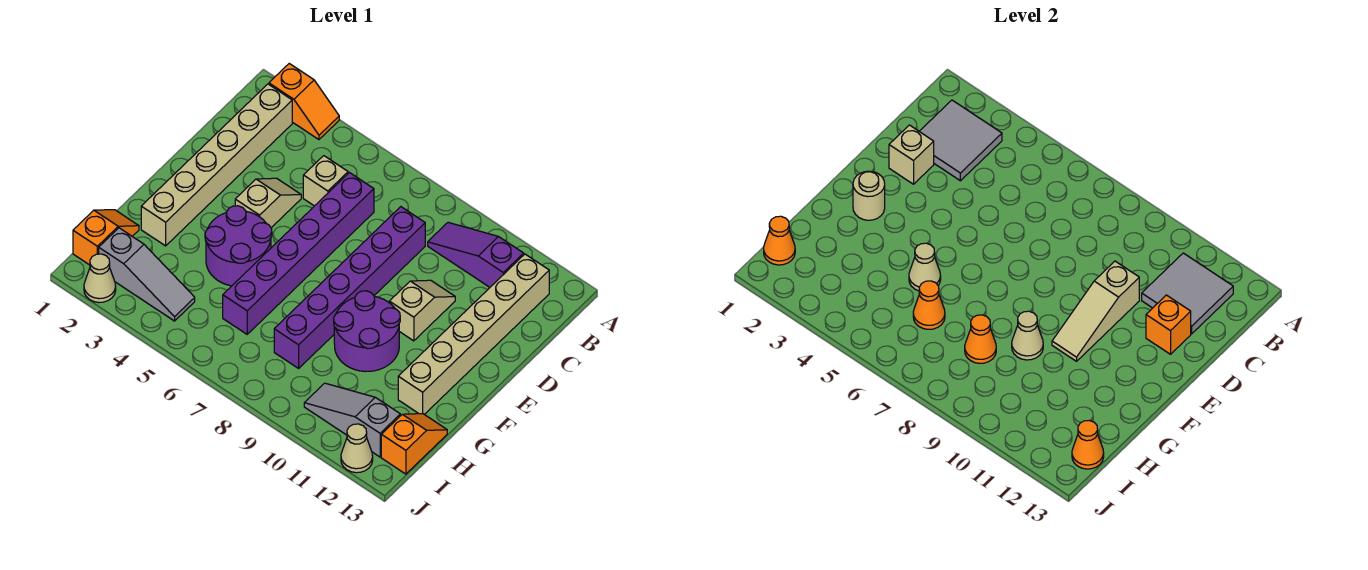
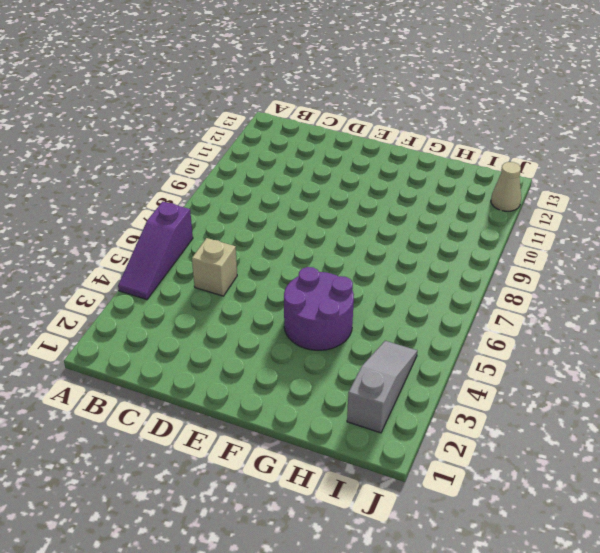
purple slope A4:A6 level 1 top 6 -> purple slope B9:B11 level 1 top 11
none -> orange slope A2:A3 level 1 top 2
none -> tan brick B2:G2 level 1
none -> tan brick B12:G12 level 1

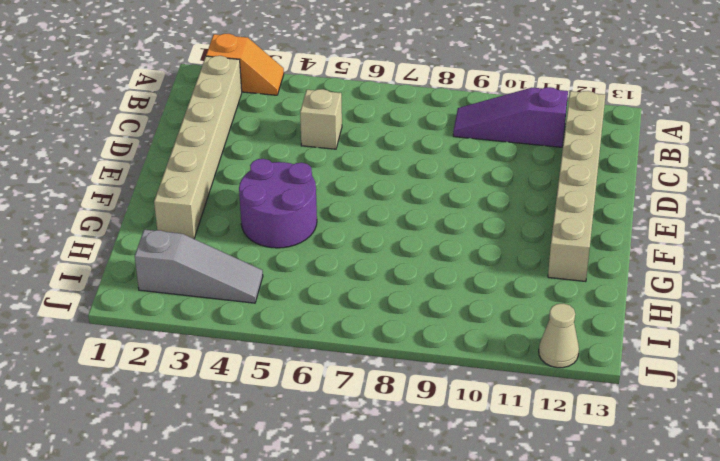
none -> purple brick C6:H6 level 1
none -> purple brick C8:H8 level 1
none -> tan slope D4:E4 level 1 top E

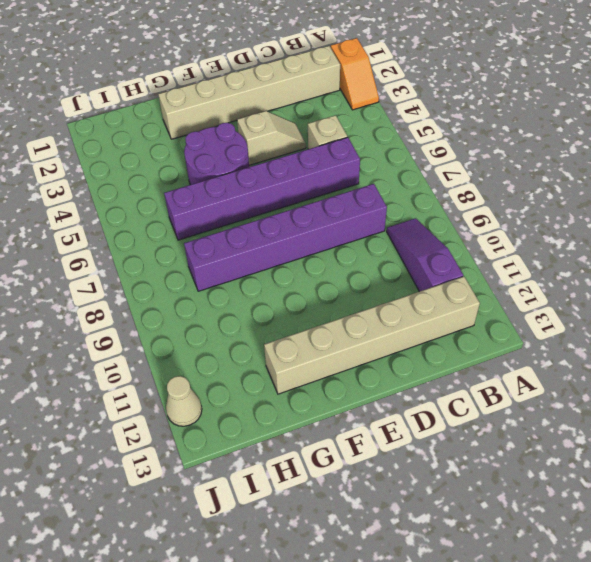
none -> tan slope D10:E10 level 1 top E
none -> purple round brick F9:G10 level 1
none -> orange slope H1:I1 level 1 top I

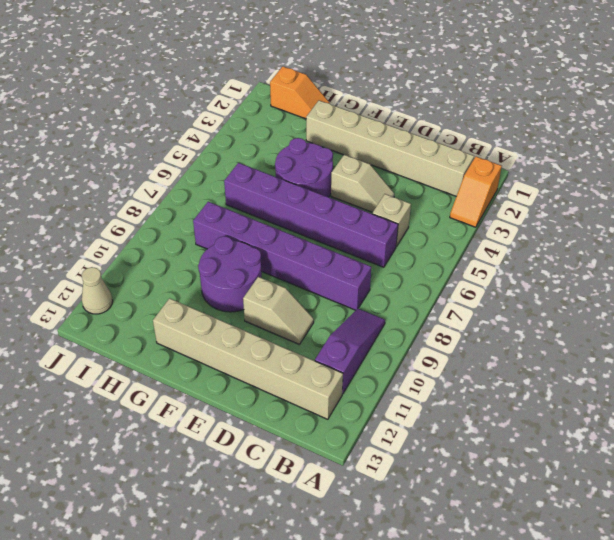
none -> orange slope H13:I13 level 1 top I
none -> grey slope I2:I4 level 1 top 2
none -> grey slope I10:I12 level 1 top 12

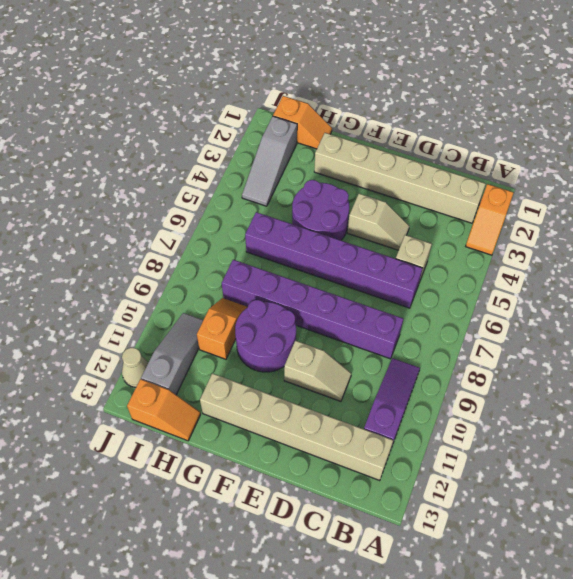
orange slope H9:H10 level 1 top 10 -> none
none -> tan cone J2 level 1
none -> grey tile B2:C3 level 2
none -> grey tile B11:C12 level 2

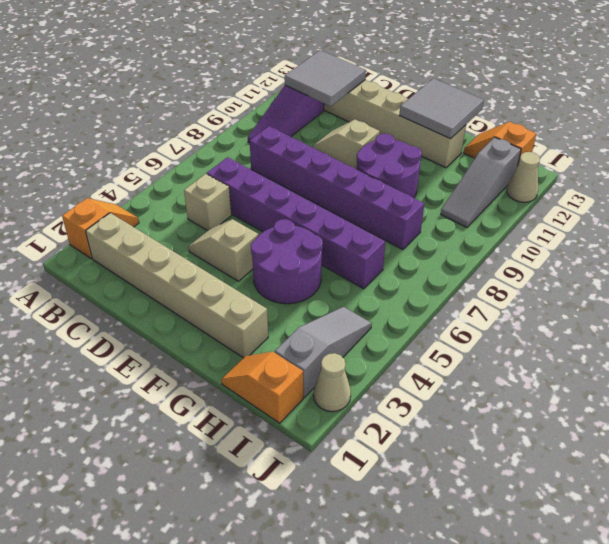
grey tile F12:G13 level 2 -> grey tile B2:C3 level 2
none -> tan brick D2 level 2
none -> tan slope D10:F10 level 2 top D
none -> orange brick D12 level 2

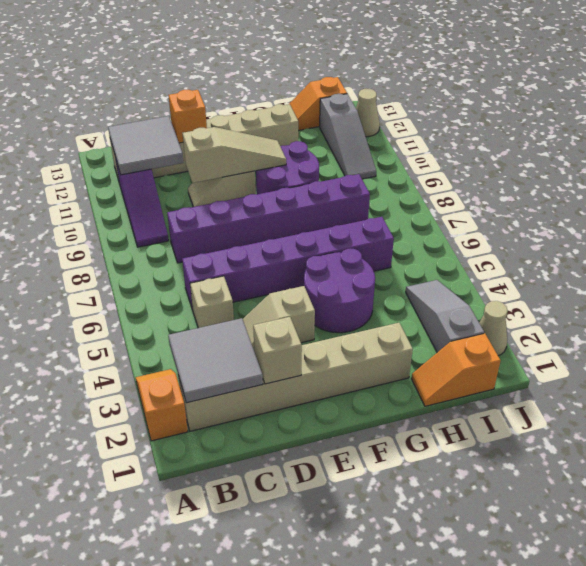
none -> tan round brick F2 level 2
none -> tan cone G5 level 2
none -> tan cone G9 level 2

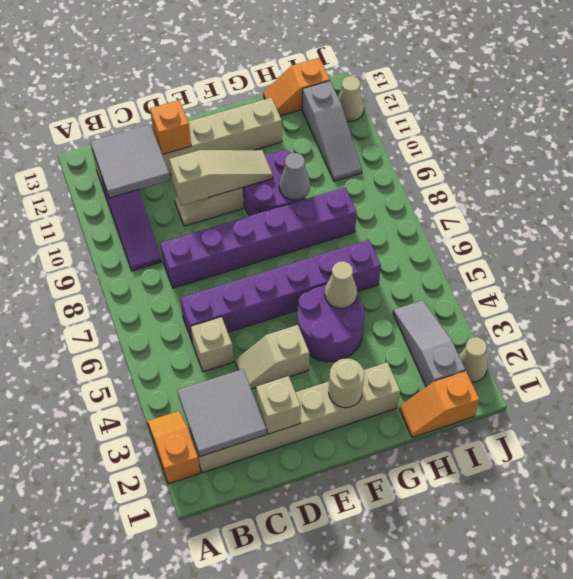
grey cone G9 level 2 -> tan cone G9 level 2
none -> orange cone H6 level 2
none -> orange cone H8 level 2
none -> orange cone I1 level 2

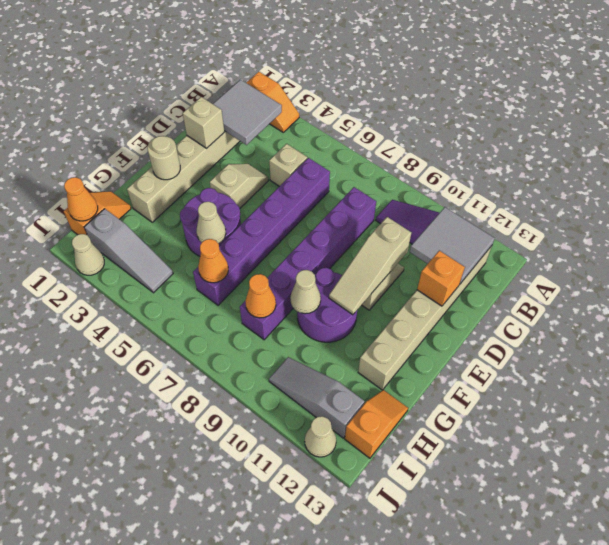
none -> orange cone I13 level 2

